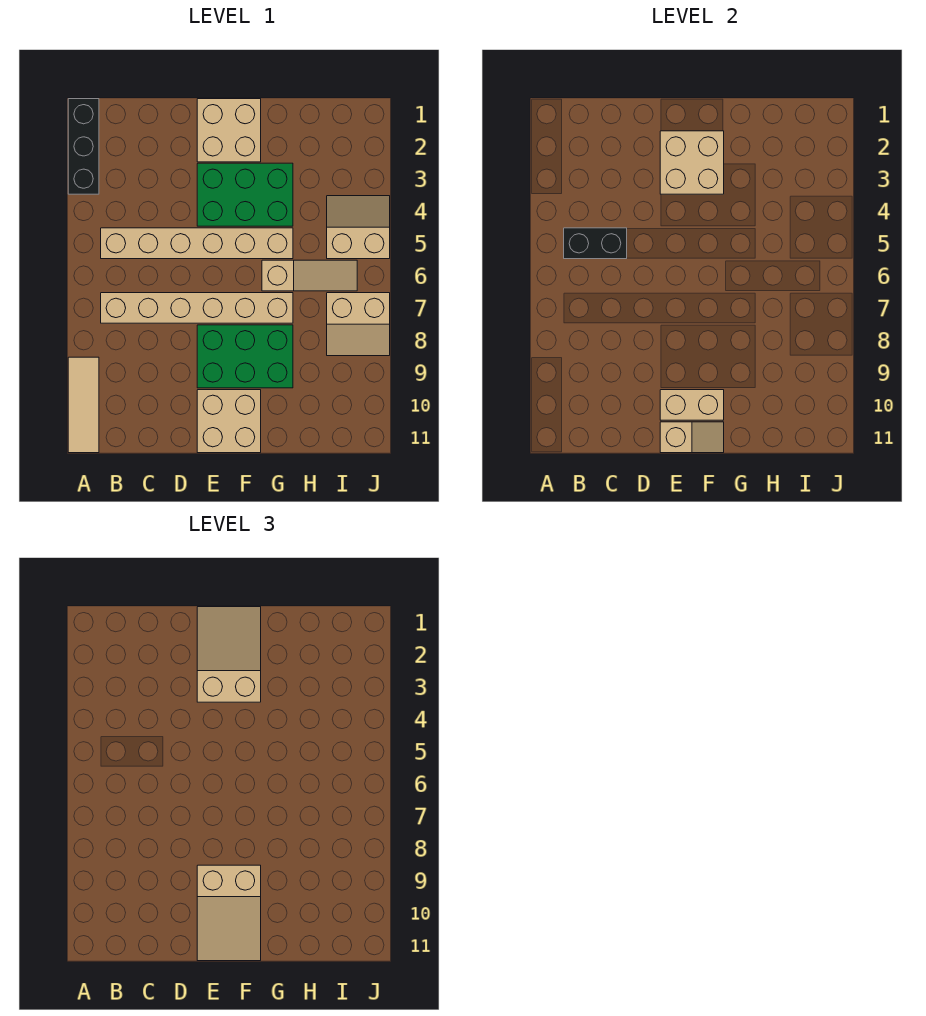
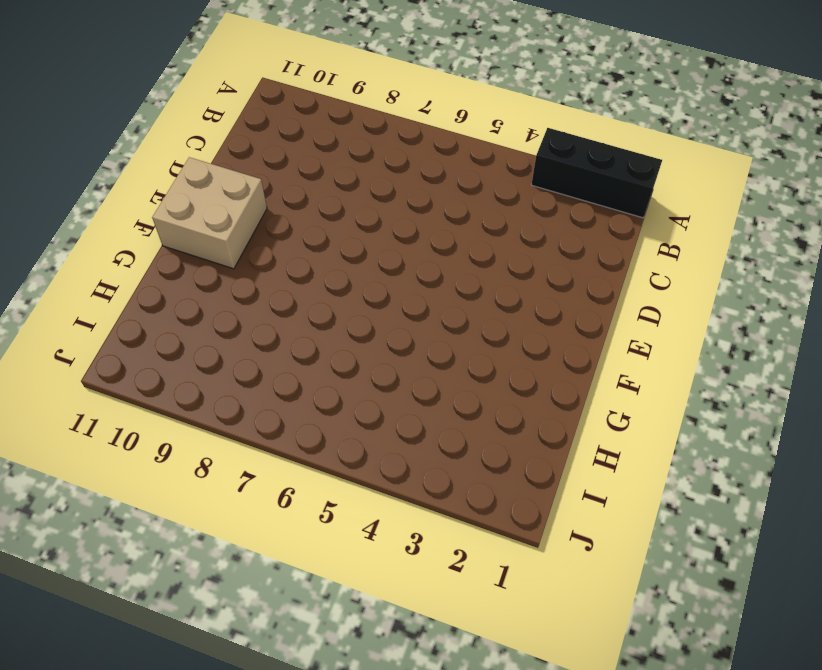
none -> tan tile A9:A11 level 1
none -> tan brick B5:G5 level 1
none -> tan brick B7:G7 level 1

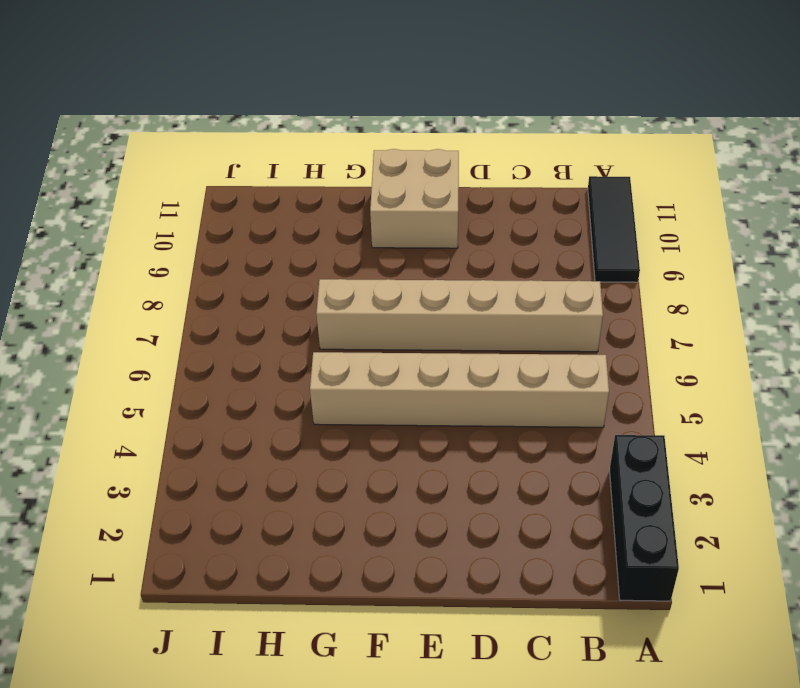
black tile A9:A11 level 1 -> tan tile A9:A11 level 1
none -> tan brick E1:F2 level 1
none -> green brick E3:G4 level 1
none -> green brick E8:G9 level 1

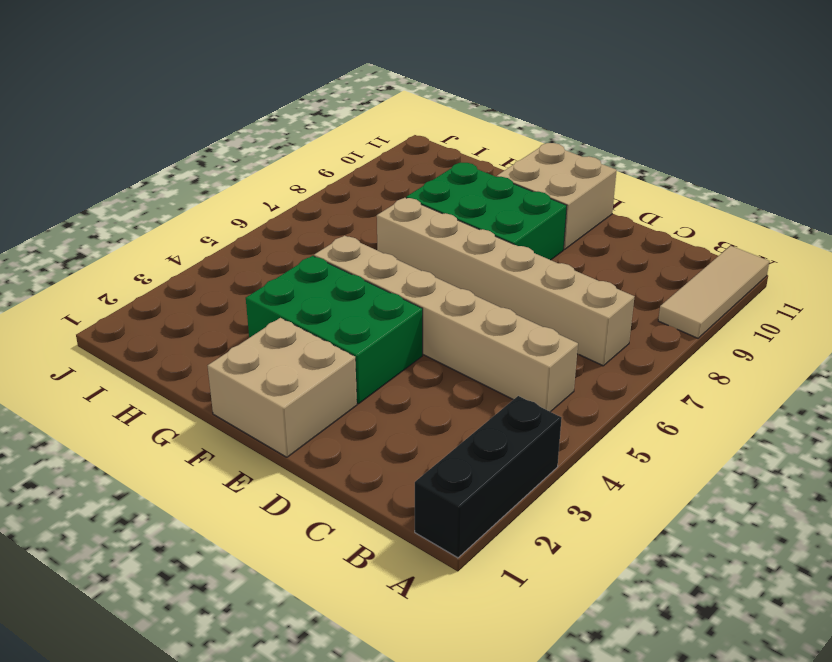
none -> tan slope G6:I6 level 1 top G
none -> tan slope I4:J5 level 1 top 5
none -> tan slope I7:J8 level 1 top 7

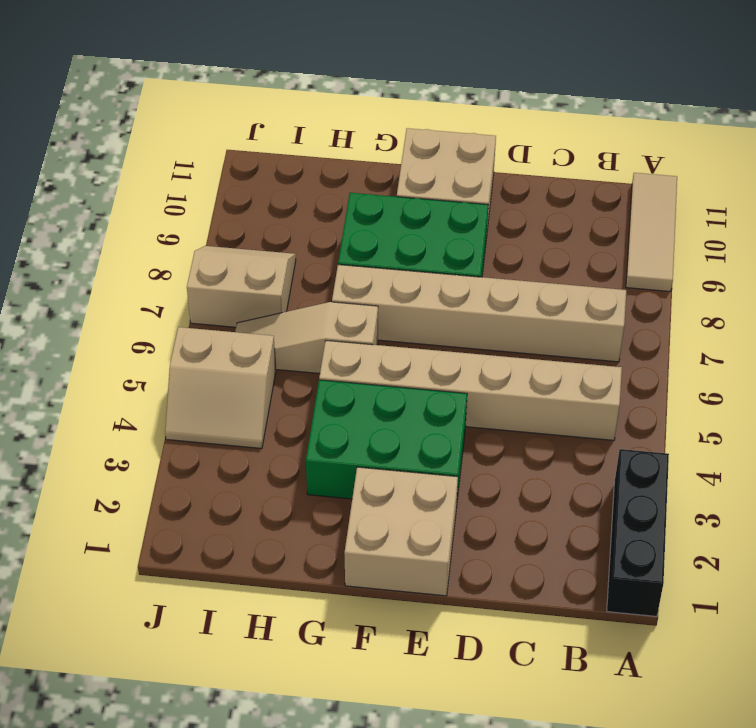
none -> black brick B5:C5 level 2
none -> tan brick E2:F3 level 2
none -> tan brick E10:F10 level 2

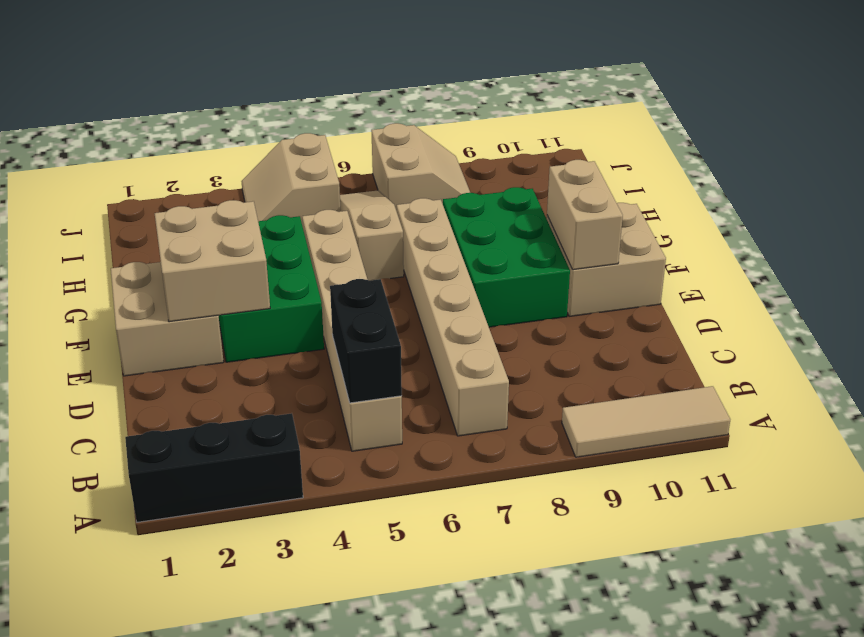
none -> tan slope E11:F11 level 2 top E
none -> tan slope E1:F3 level 3 top 3
none -> tan slope E9:F11 level 3 top 9

